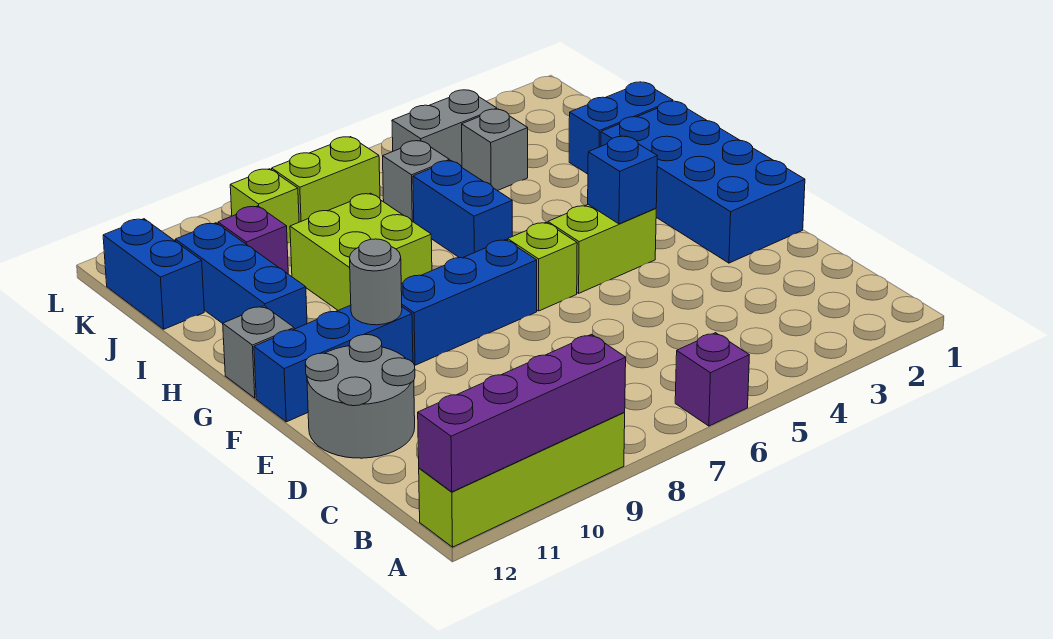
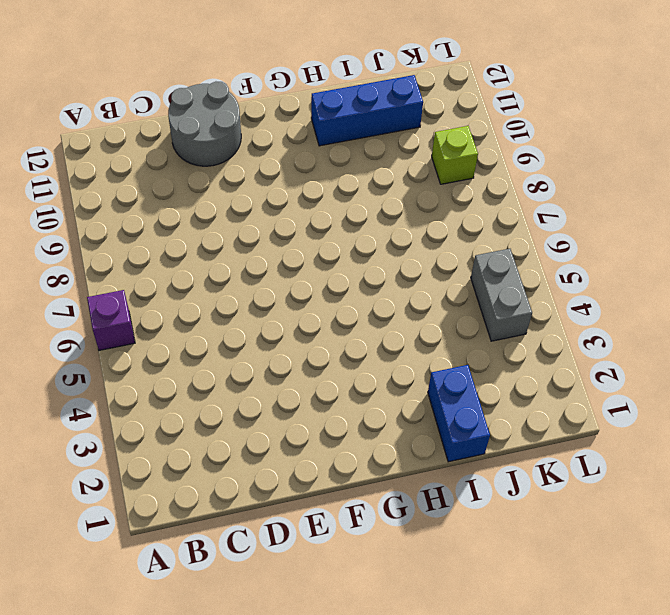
none -> lime brick A9:A12 level 1
none -> blue brick E1:H2 level 1
none -> lime brick F4:F5 level 1

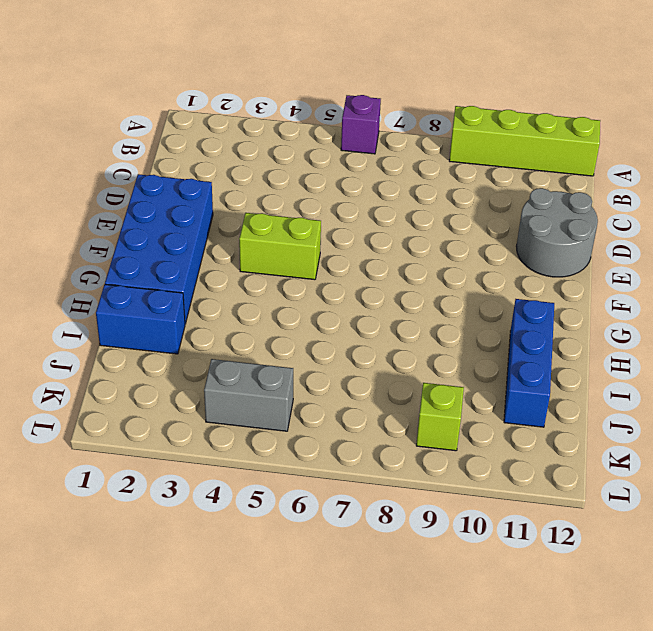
none -> lime brick F6 level 1
none -> blue brick F7:F9 level 1
none -> blue brick F10:F12 level 1

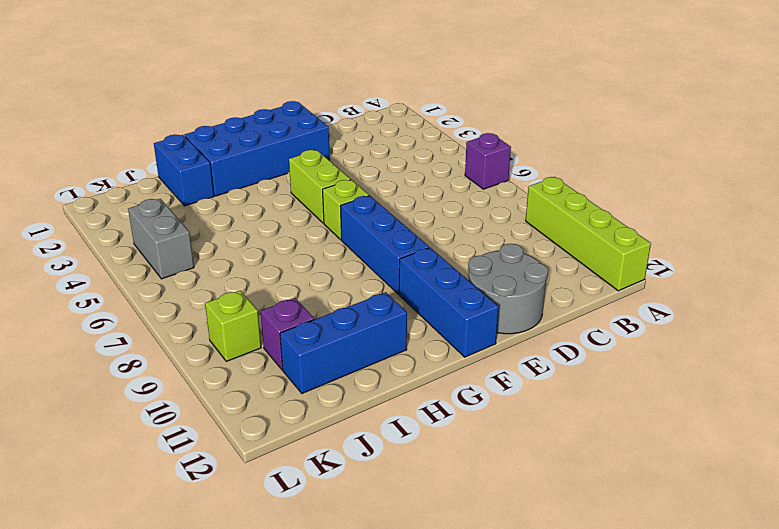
none -> grey brick G12 level 1
none -> blue brick H6:I6 level 1
none -> lime brick H8:I9 level 1

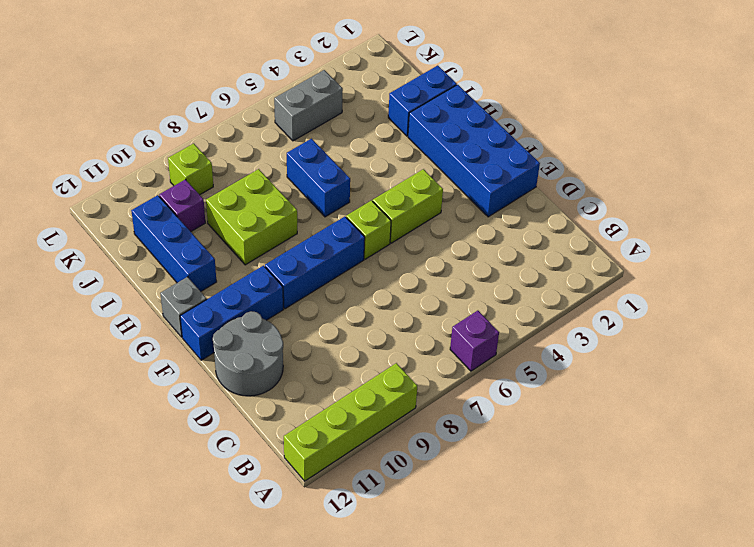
none -> grey brick J4 level 1
none -> grey brick J6 level 1
none -> blue brick J12:K12 level 1

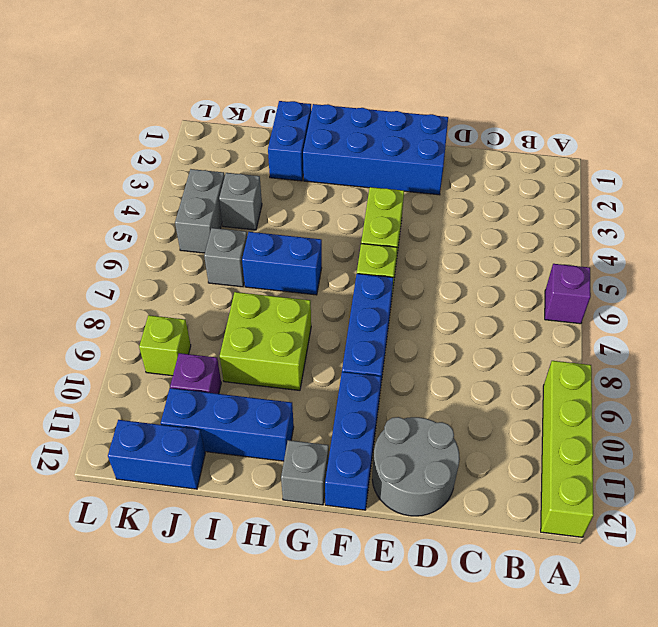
none -> lime brick K7:K8 level 1
none -> purple brick A9:A12 level 2
none -> blue brick F4 level 2

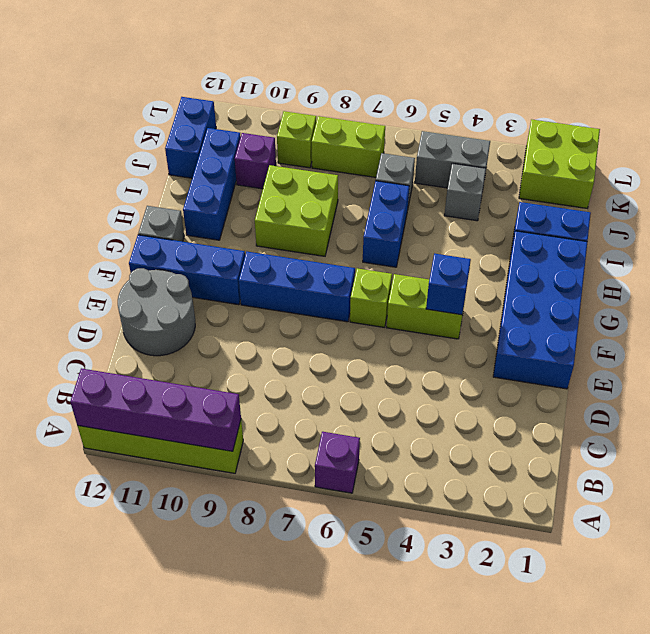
lime brick K1:L2 level 1 -> none
none -> grey round brick F10 level 2

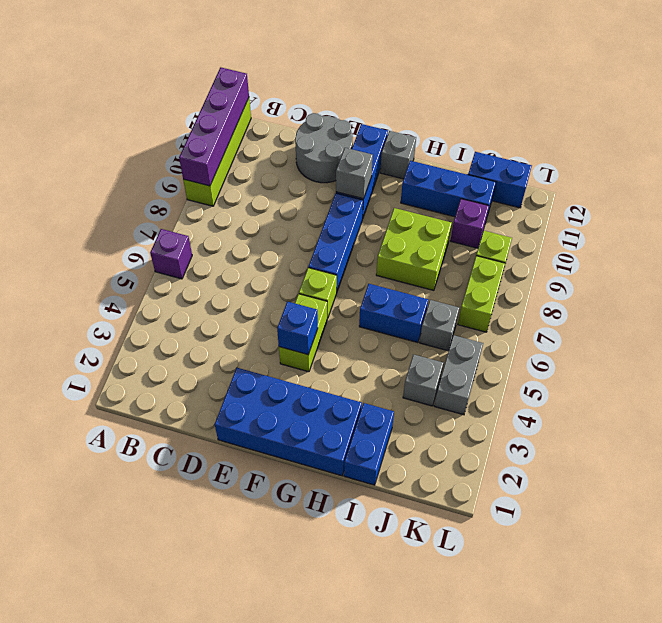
grey brick F10 level 2 -> grey round brick F10 level 2

